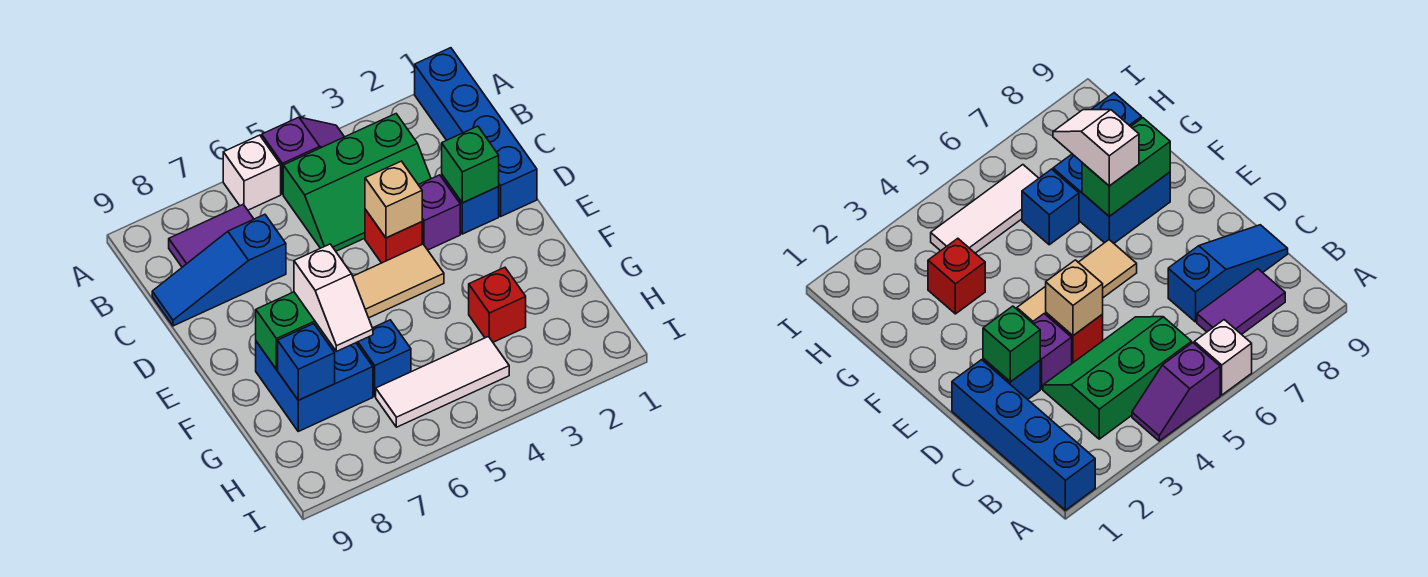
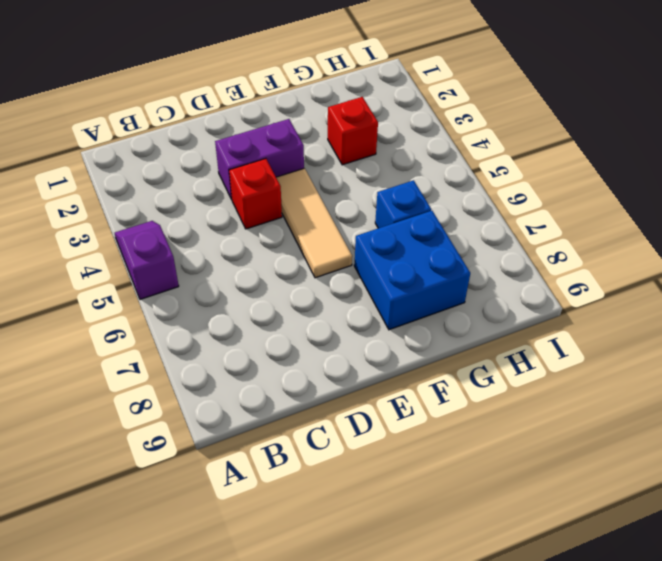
purple brick D3:E3 level 1 -> purple brick D3 level 1
none -> blue brick A1:D1 level 1
none -> white brick A6 level 1
none -> green slope B3:C5 level 1 top B

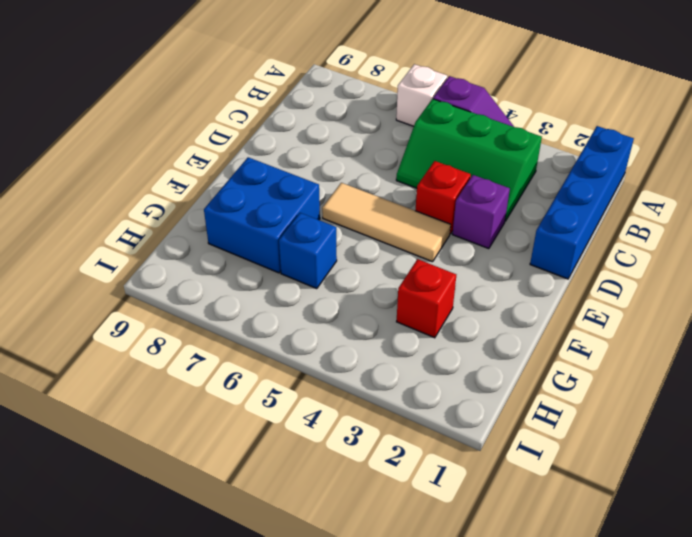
none -> purple tile B7:B8 level 1
none -> blue slope C7:C9 level 1 top 7
none -> blue brick D2 level 1

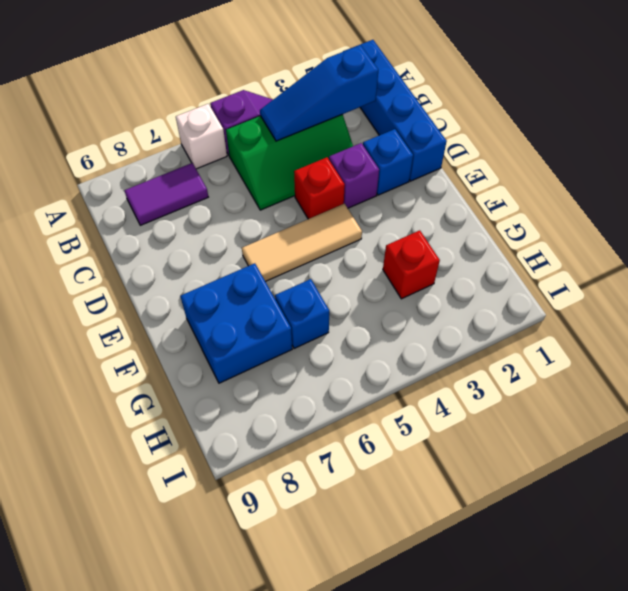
blue slope B2:B4 level 2 top 2 -> blue slope C7:C9 level 1 top 7
none -> white tile H4:H6 level 1
none -> green brick D2 level 2
none -> tan brick D4 level 2

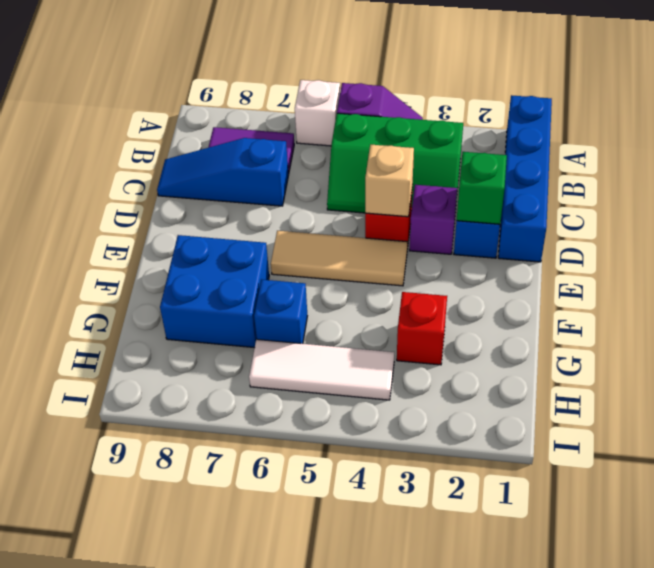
none -> green brick F7:F8 level 2
none -> blue brick G8 level 2
none -> white slope F7:G7 level 3 top F

